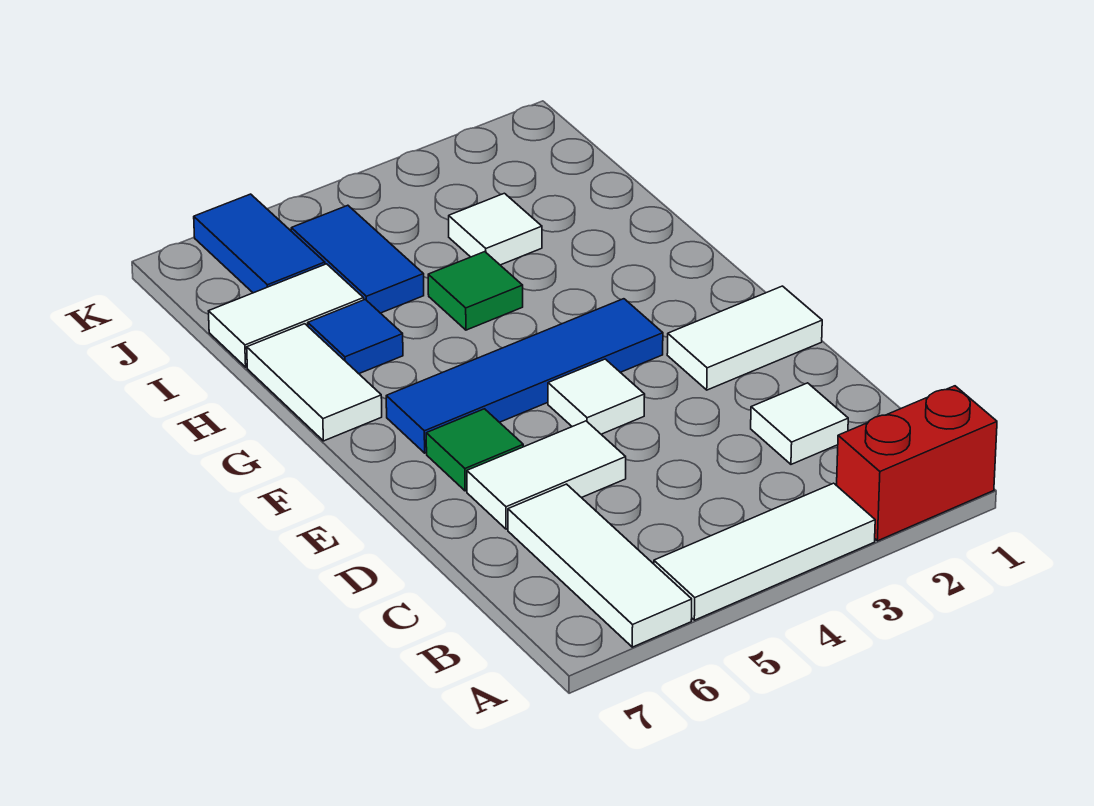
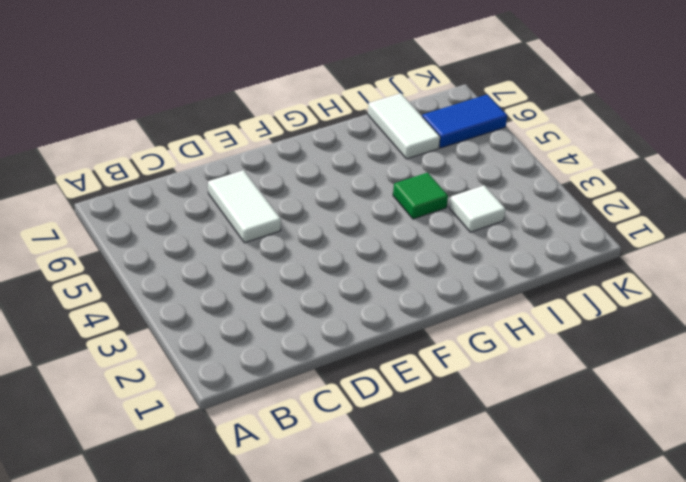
none -> red brick A1:A2 level 1
none -> white tile A3:A5 level 1
none -> white tile A6:C6 level 1

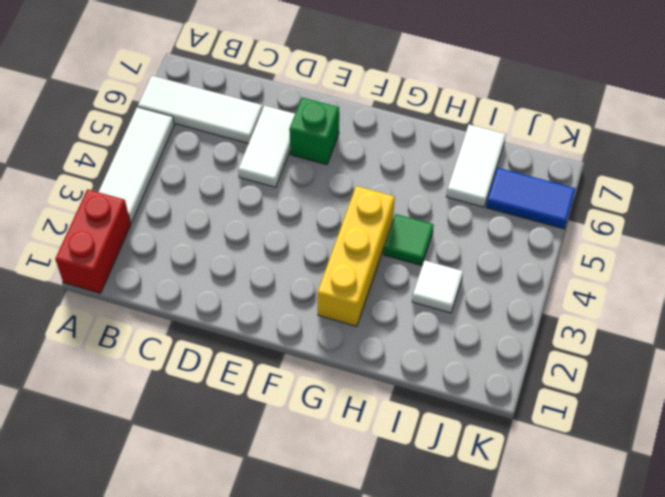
green brick E6 level 1 -> green tile E6 level 1
yellow brick G2:G4 level 1 -> none
none -> white tile C2 level 1
none -> white tile E1:E2 level 1
none -> white tile E4 level 1

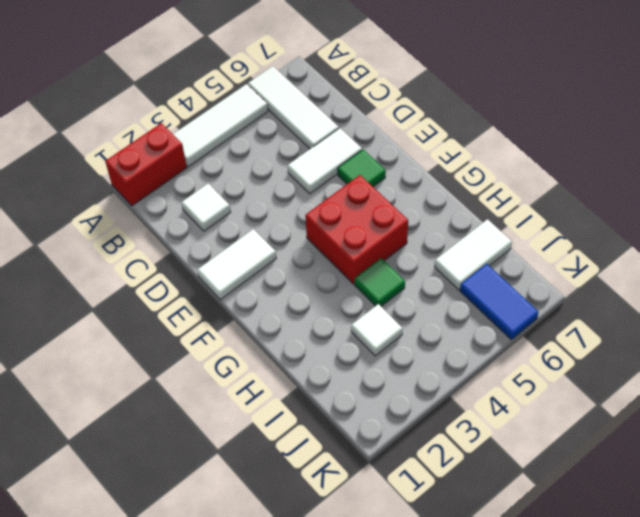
red brick F4:G5 level 1 -> blue tile F3:F6 level 1
none -> white tile E4 level 1
none -> white tile G7:H7 level 1
none -> blue tile H6 level 1

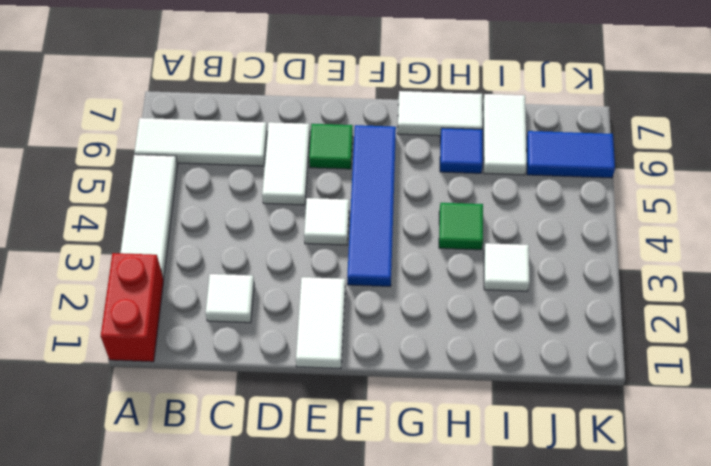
none -> blue tile I5:J5 level 1

